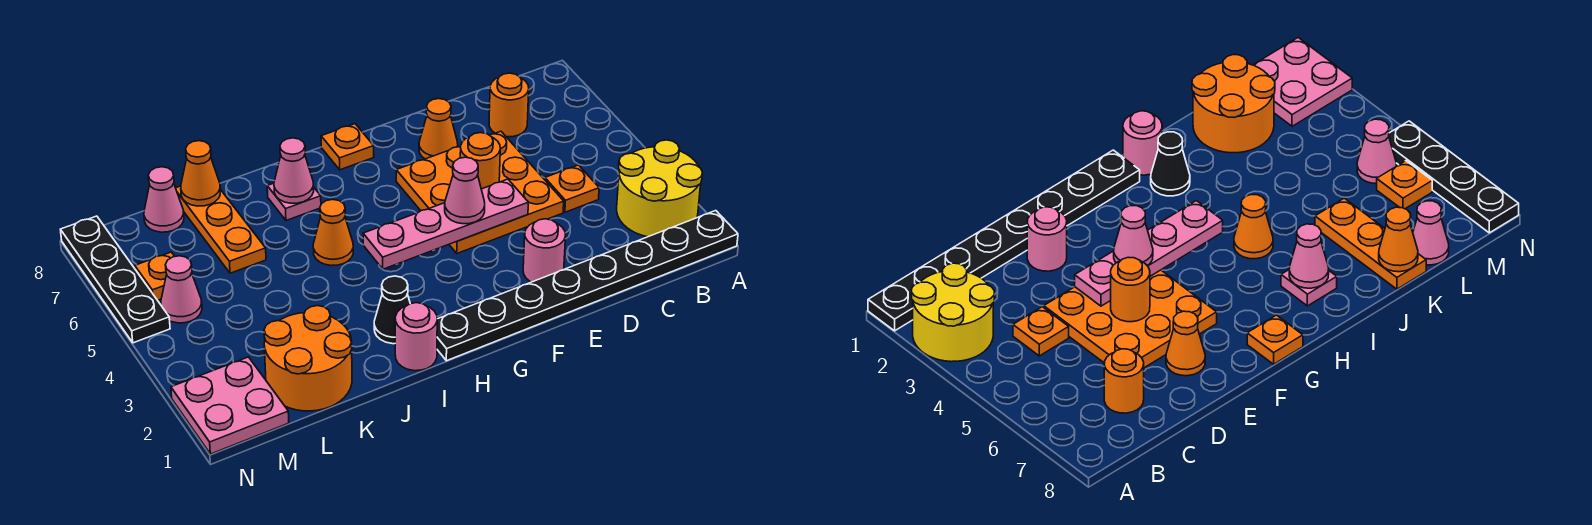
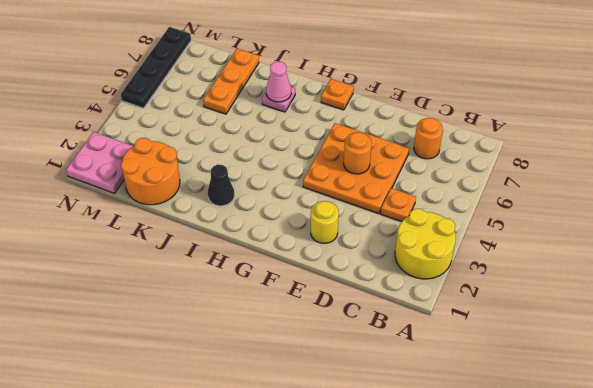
yellow round brick E2 level 1 -> pink round brick E2 level 1
none -> black plate A1:H1 level 1
none -> orange cone E7 level 1
none -> pink round brick I1 level 1

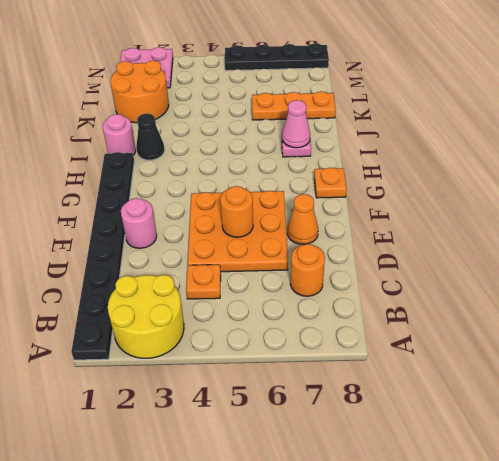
none -> orange cone I5 level 1
none -> pink cone L8 level 1
none -> pink cone M5 level 1

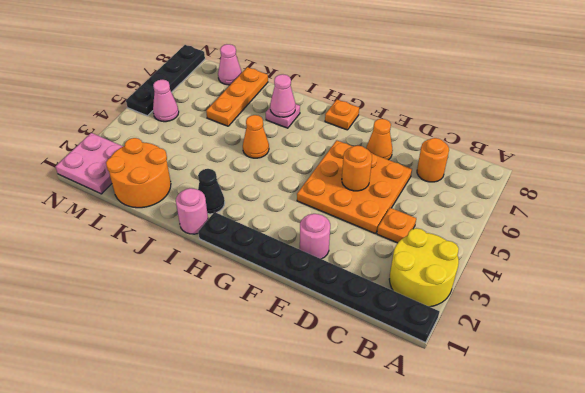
none -> orange plate M6 level 1
none -> pink plate E4:H4 level 2
none -> orange cone K8 level 2

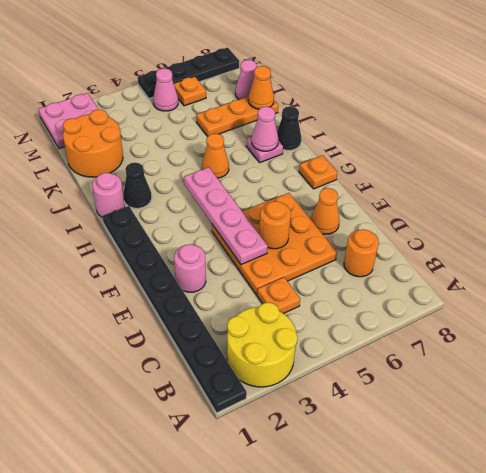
black cone I8 level 1 -> none
none -> pink cone F4 level 3

